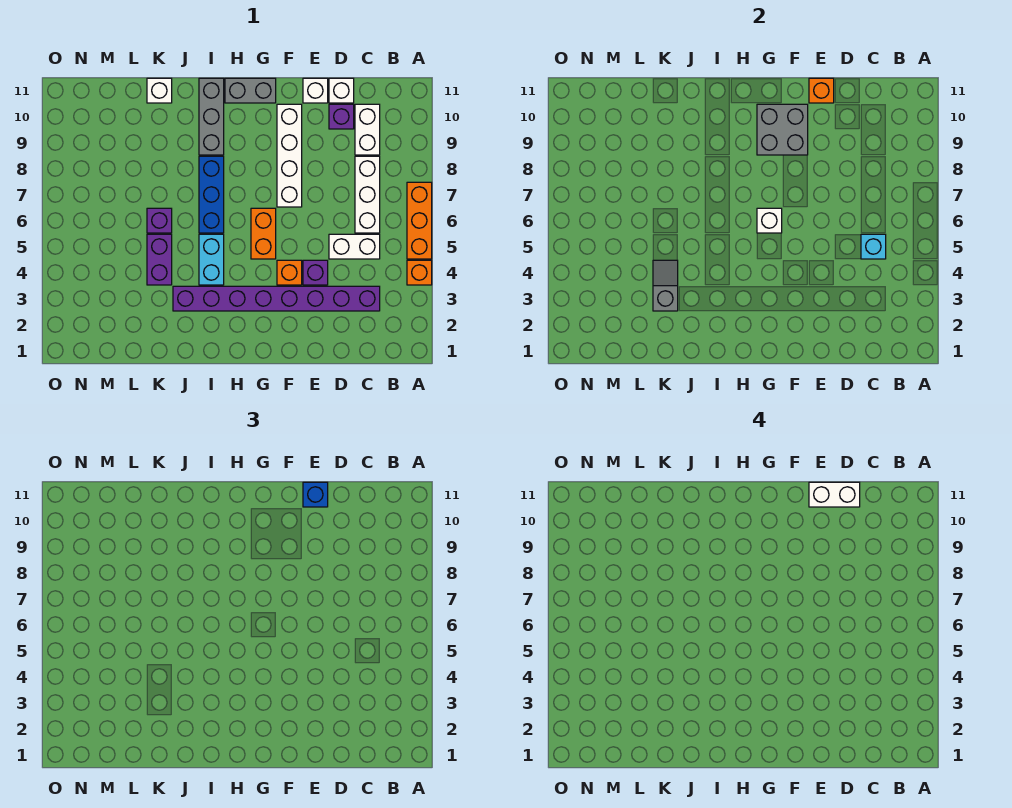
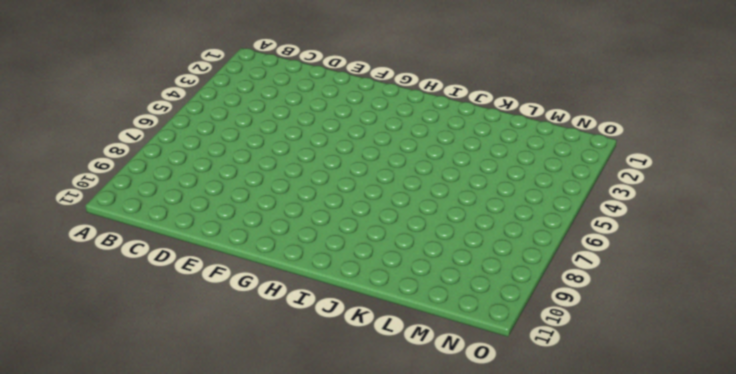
none -> orange brick A4 level 1
none -> orange brick A5:A7 level 1
none -> purple brick C3:J3 level 1

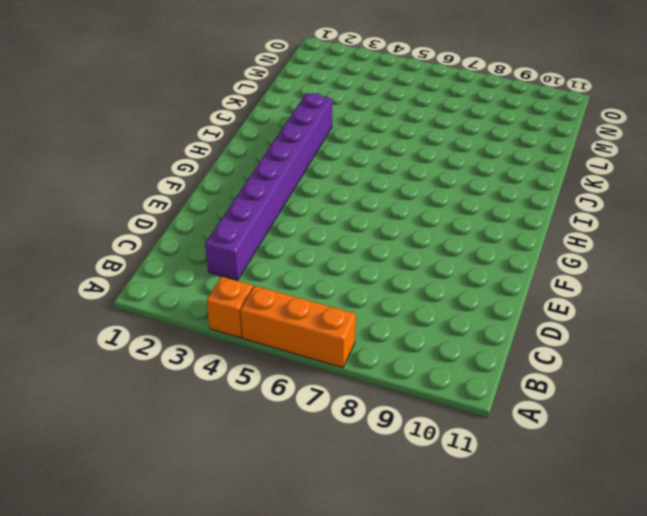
none -> white brick C5:D5 level 1
none -> white brick C6:C8 level 1
none -> white brick C9:C10 level 1

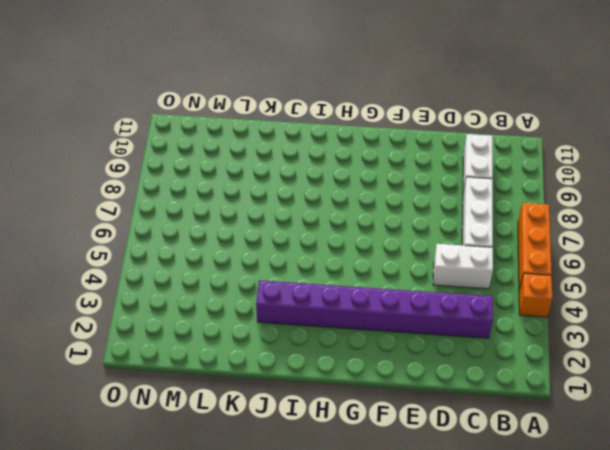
none -> purple brick D10 level 1
none -> white brick D11 level 1
none -> purple brick E4 level 1

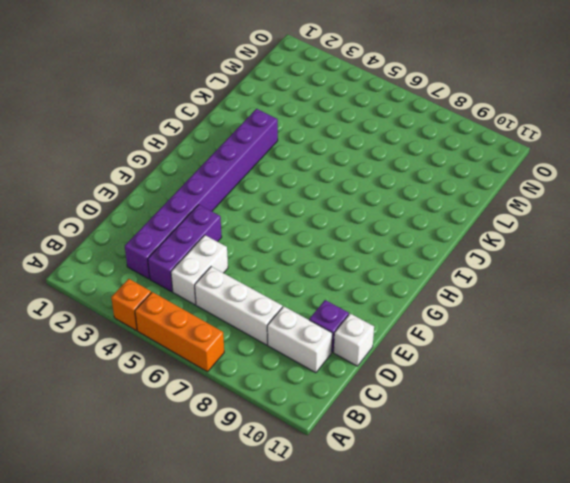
purple brick C4:E4 level 1 -> purple brick E4 level 1
none -> white brick E11 level 1
none -> orange brick F4 level 1
none -> white brick F7:F10 level 1

